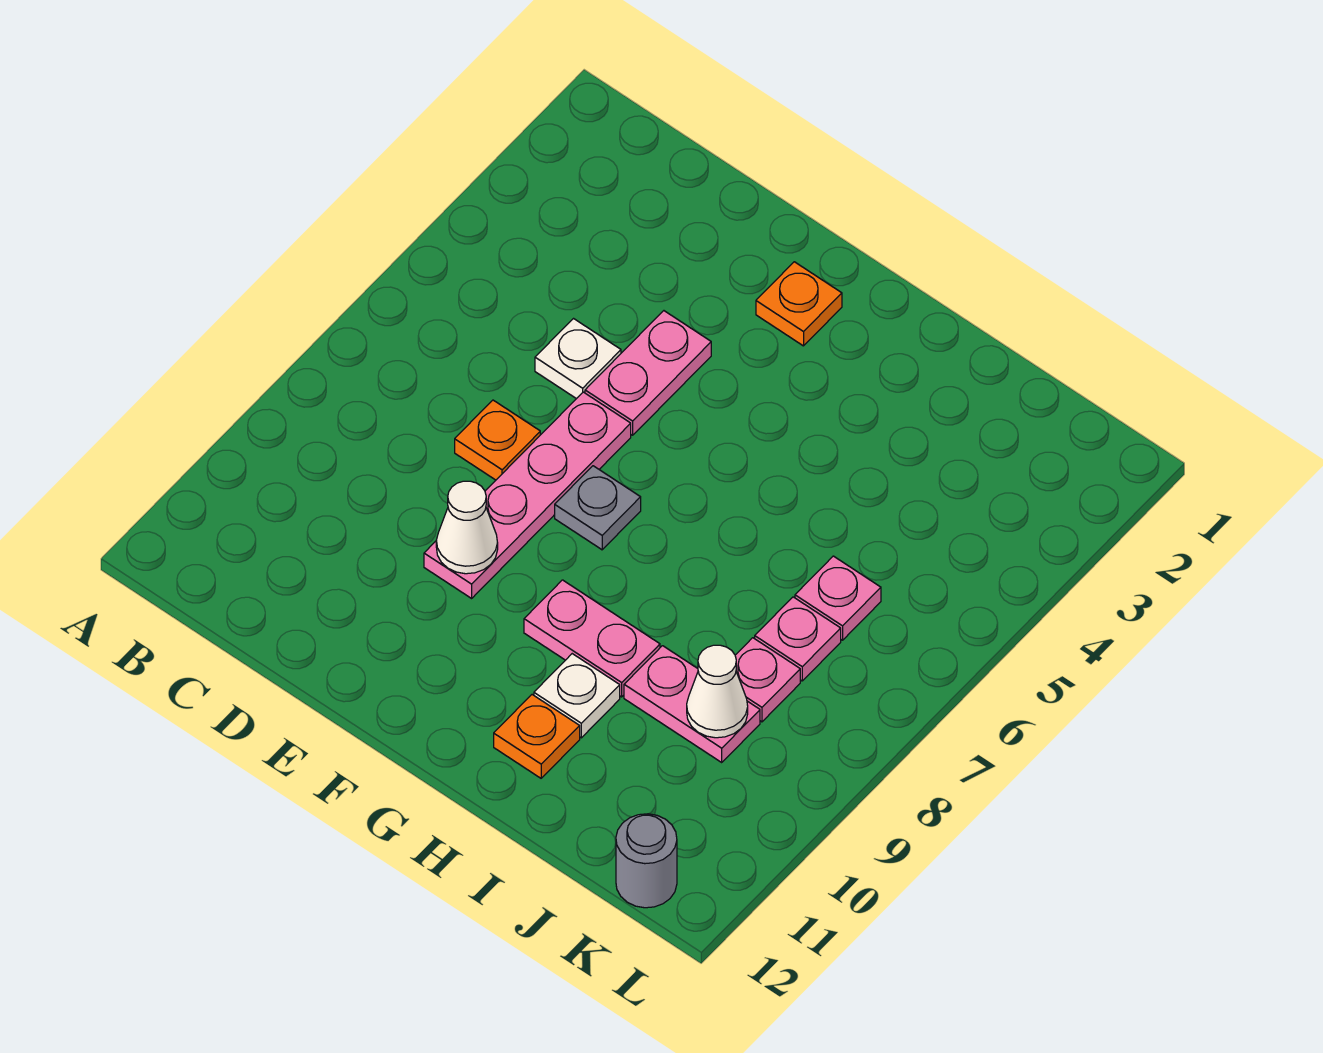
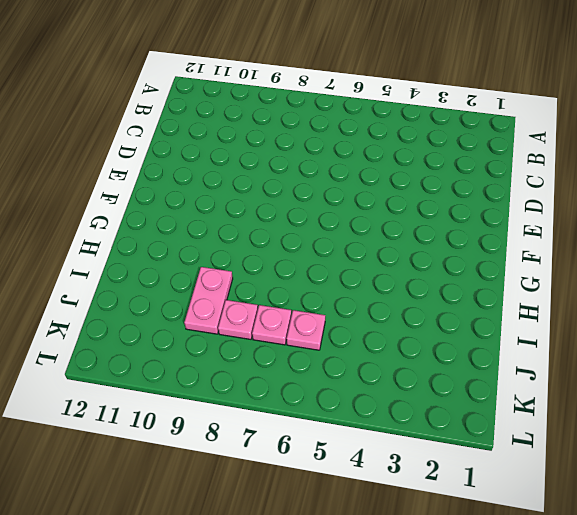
none -> white plate D5 level 1
none -> orange plate D7 level 1
none -> pink plate E4:E5 level 1

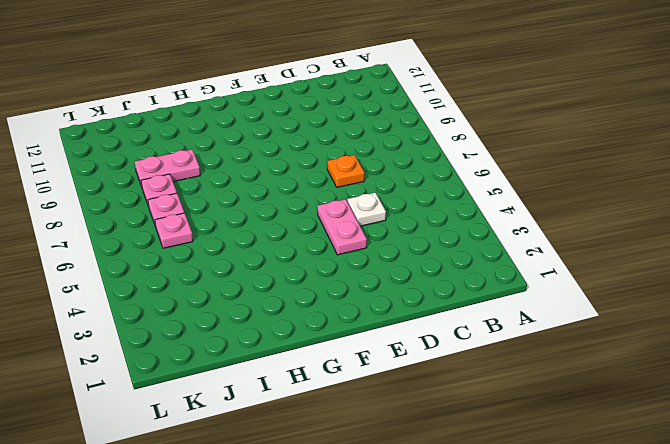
none -> pink plate E6:E9 level 1
none -> orange plate F2 level 1
none -> grey plate F7 level 1

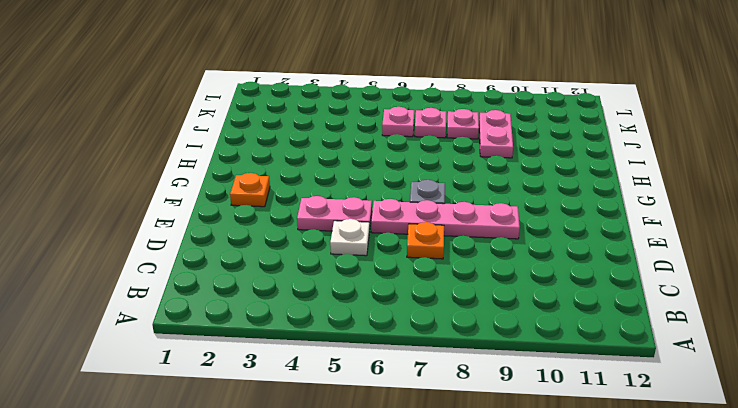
none -> pink plate G9:H9 level 1
none -> white plate H10 level 1
none -> orange plate H11 level 1

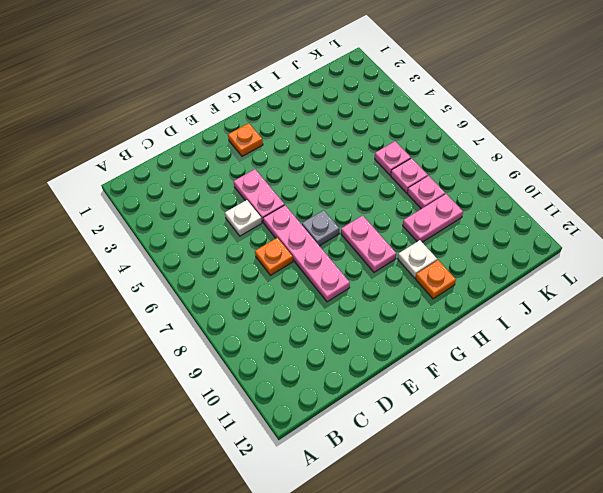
pink plate G8:G9 level 1 -> pink plate G9:H9 level 1
none -> grey round brick K12 level 1
none -> white cone E9 level 2
none -> white cone J9 level 2

